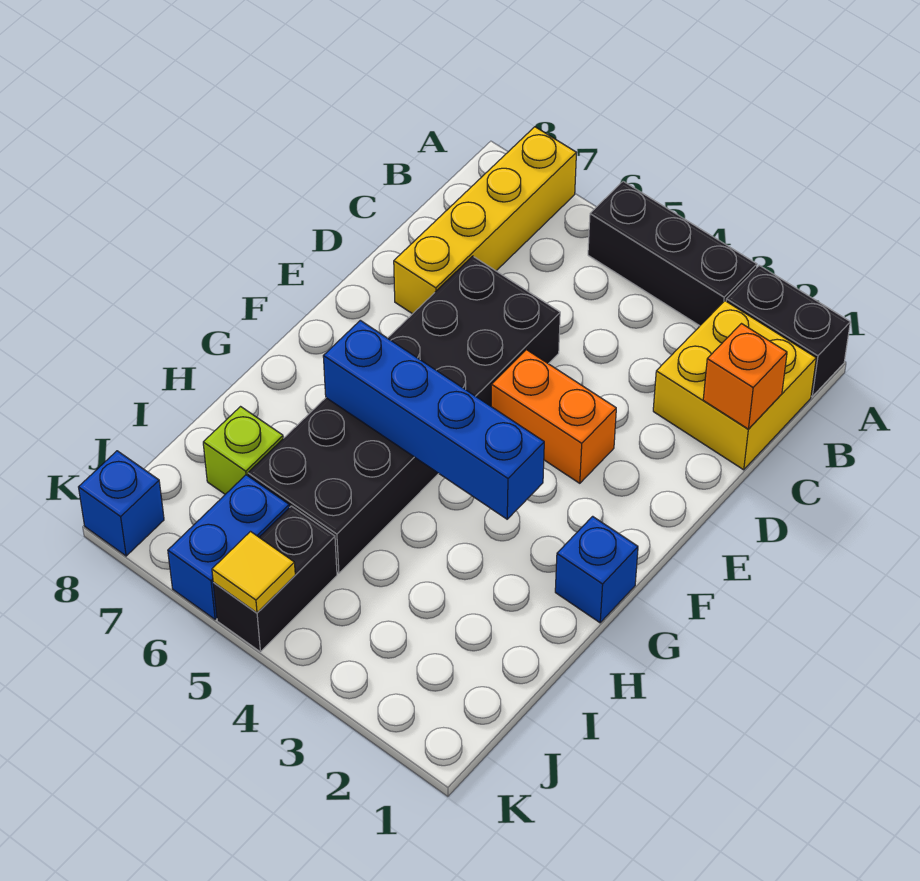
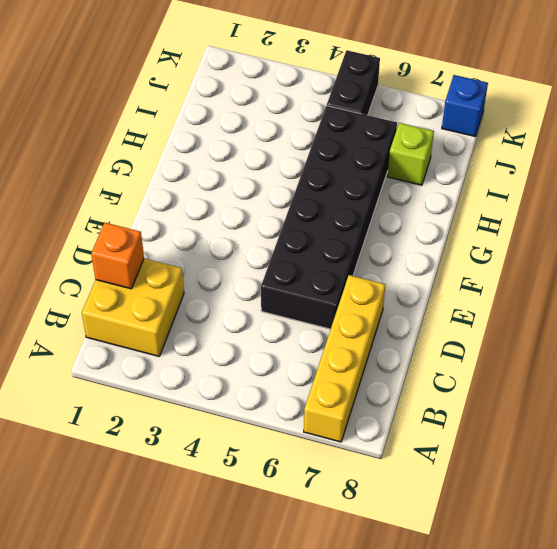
none -> black brick A1:A2 level 1
none -> black brick A3:A5 level 1
none -> orange brick E3:E4 level 1

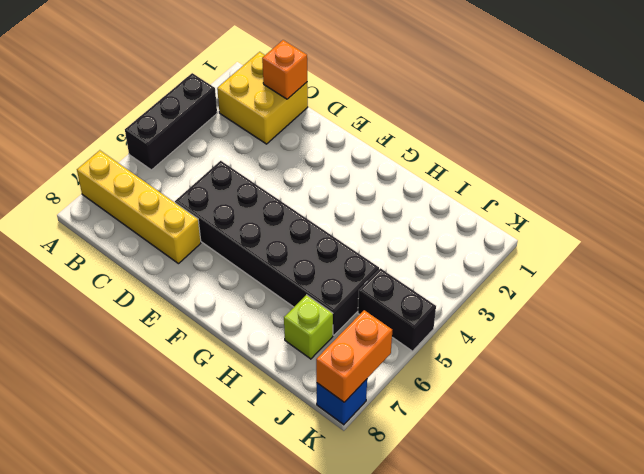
orange brick K7:K8 level 2 -> orange brick E3:E4 level 1
none -> black brick A1:A2 level 1
none -> blue brick G1 level 1
none -> blue brick J6:K6 level 1

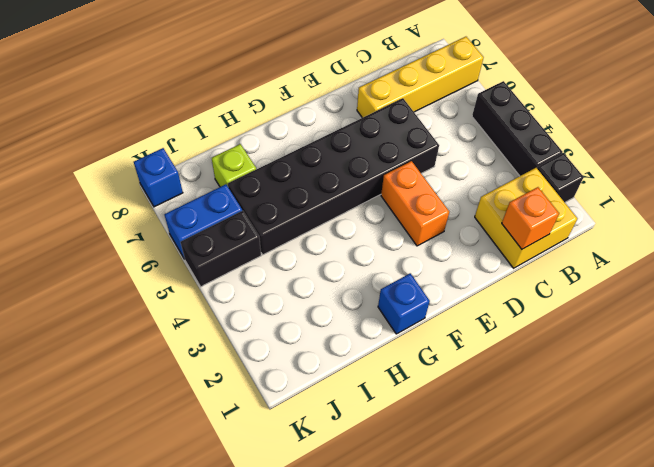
black brick A2 level 1 -> black brick A1:A2 level 1
none -> blue brick G3:G6 level 2
none -> yellow tile K5 level 2

